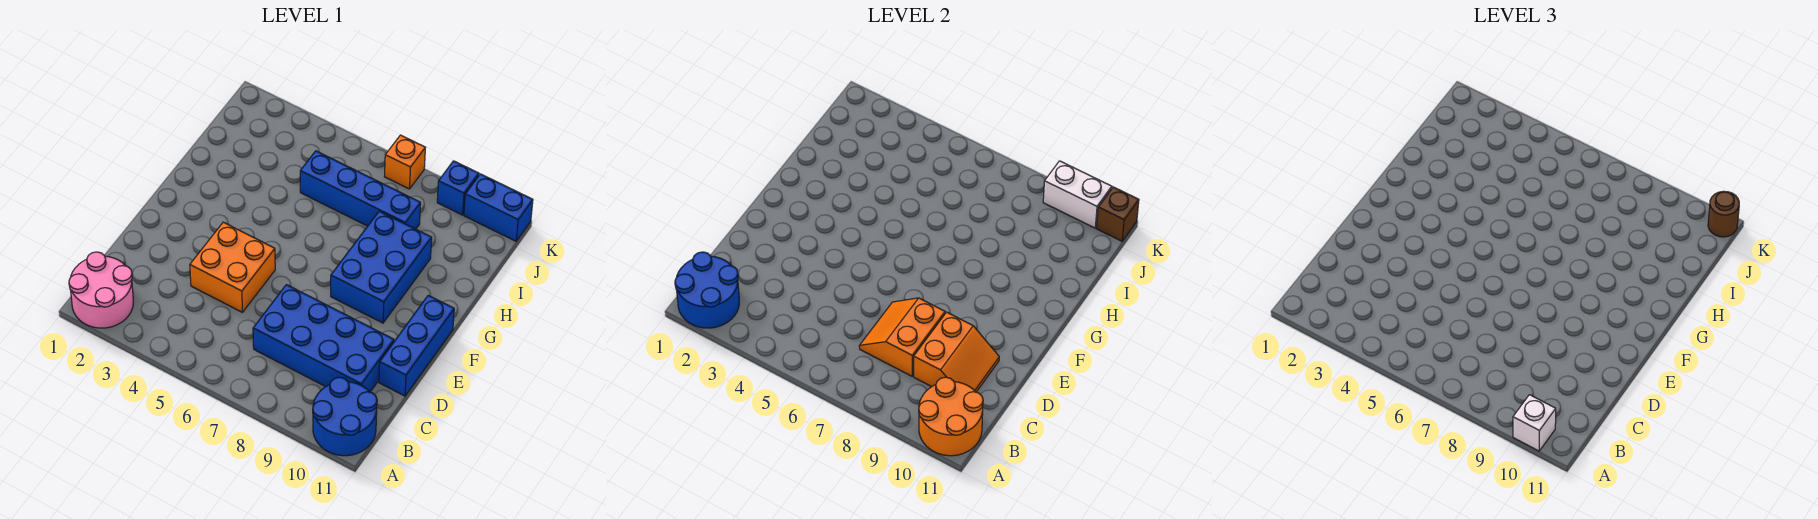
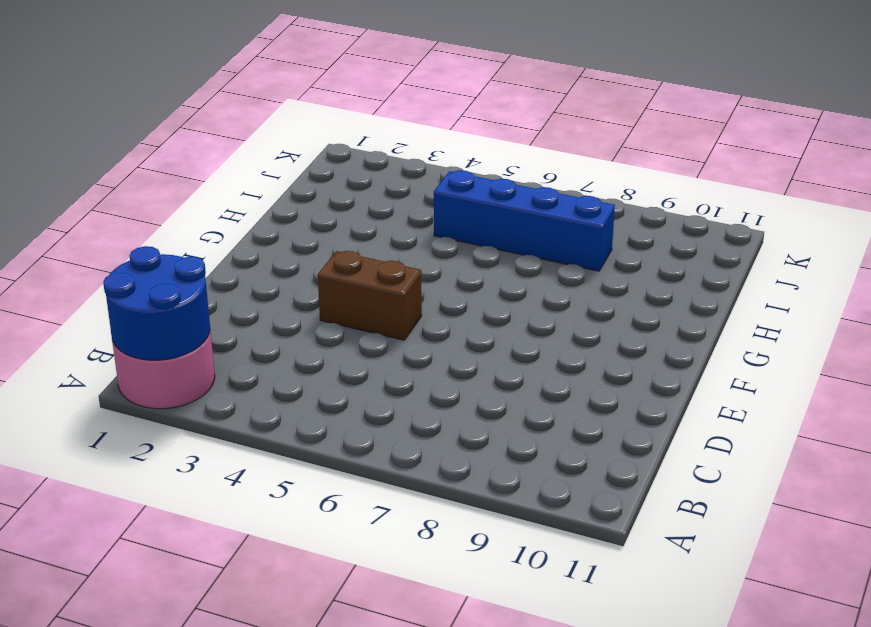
brown brick E4:E5 level 1 -> orange brick D4:E5 level 1
none -> blue round brick A10:B11 level 1
none -> blue brick C7:D10 level 1
none -> blue brick D11:F11 level 1

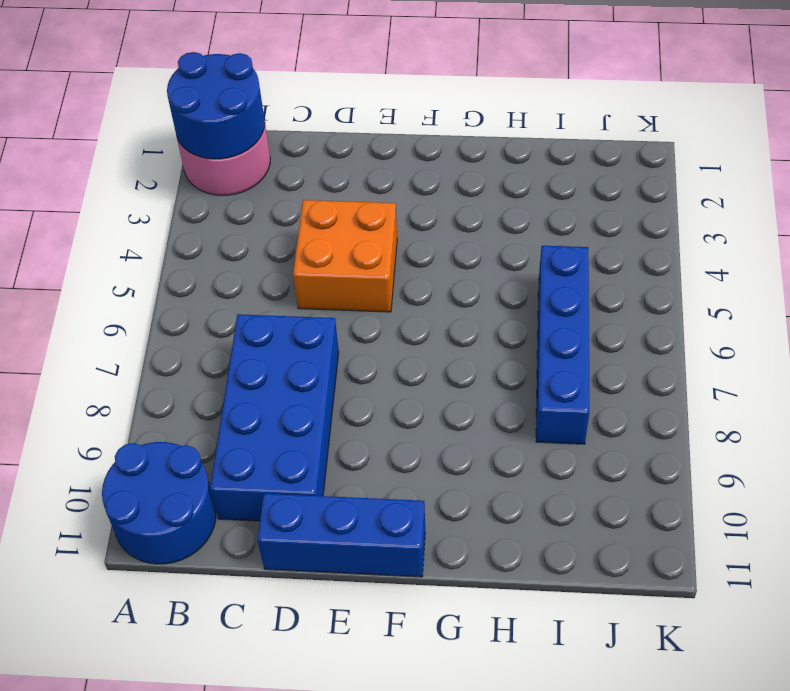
none -> blue brick F8:H9 level 1
none -> orange brick K7 level 1
none -> blue brick K9 level 1

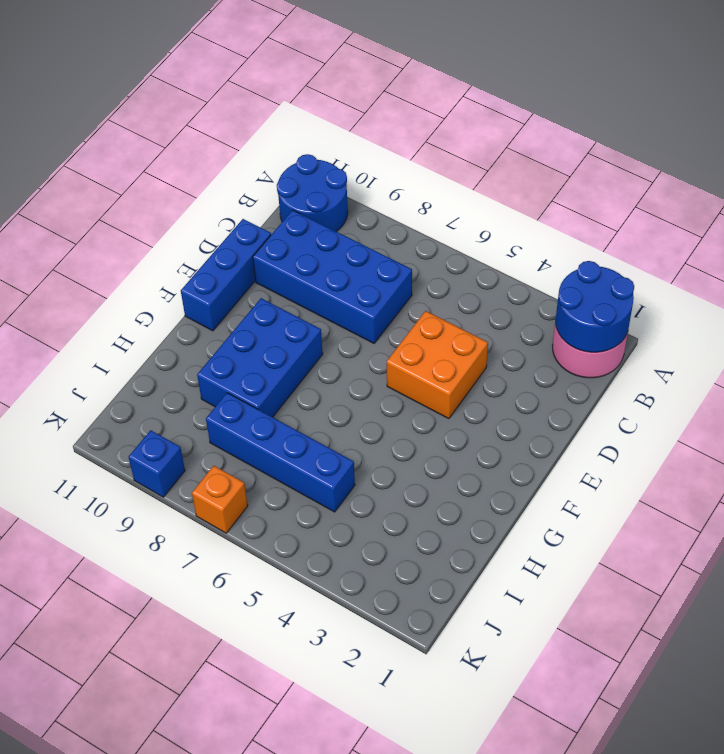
none -> blue brick K10:K11 level 1
none -> orange round brick A10:B11 level 2
none -> orange slope C7:D8 level 2 top 8

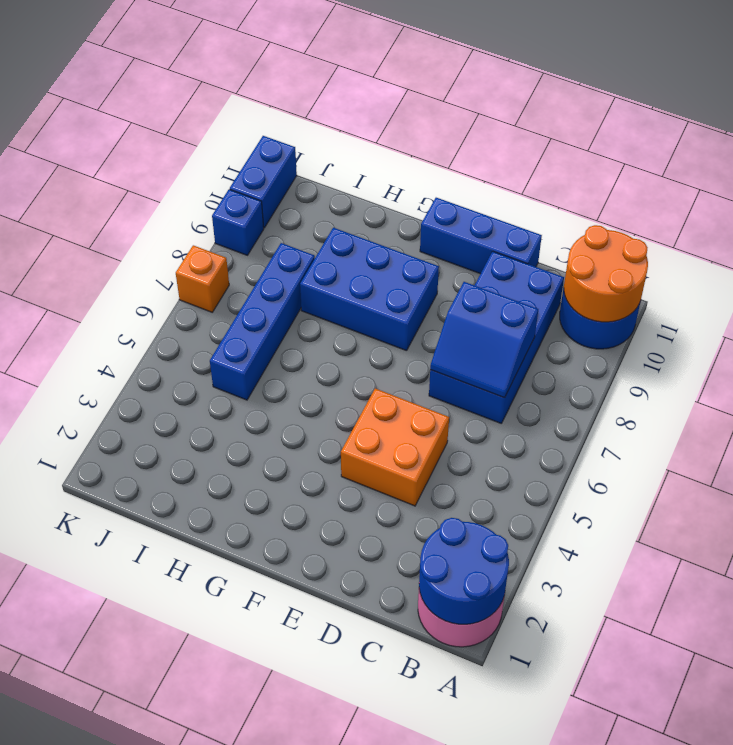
blue slope C7:D8 level 2 top 8 -> orange slope C7:D8 level 2 top 8
none -> orange slope C9:D10 level 2 top 9
none -> white brick K9:K10 level 2
none -> brown brick K11 level 2

